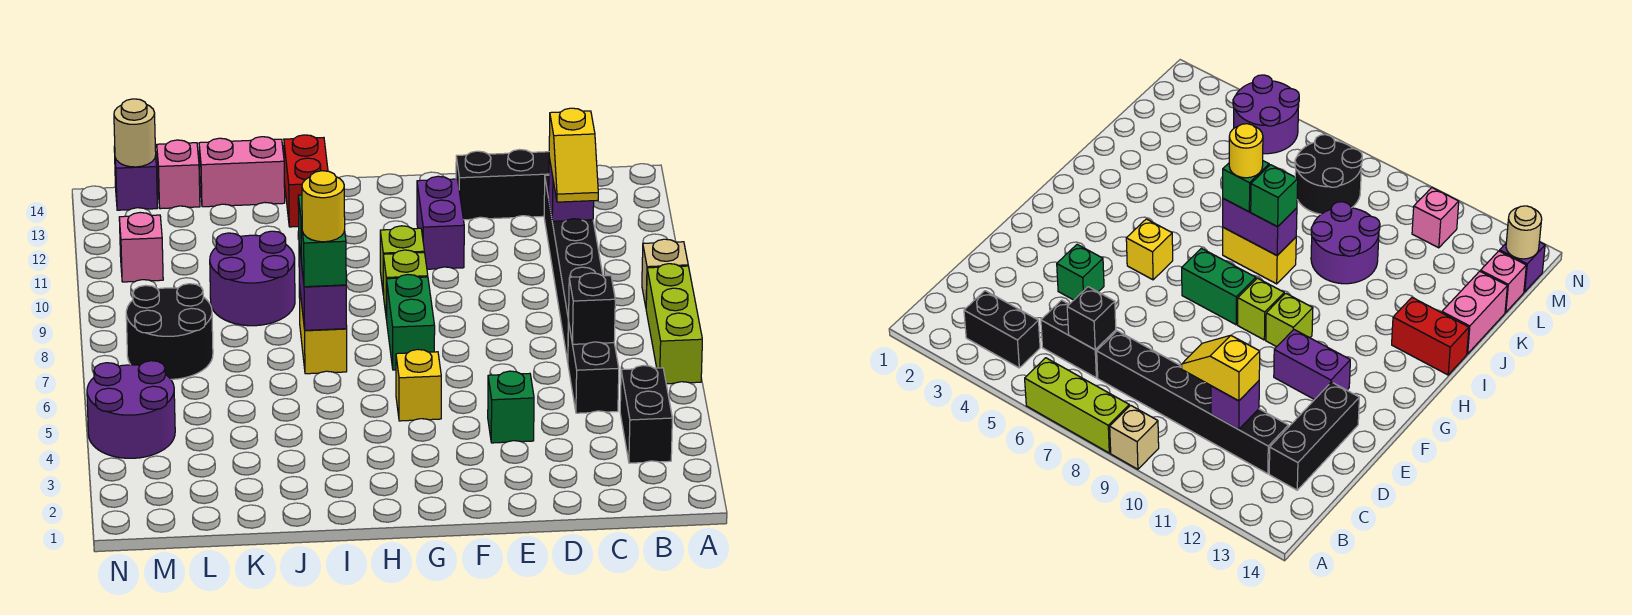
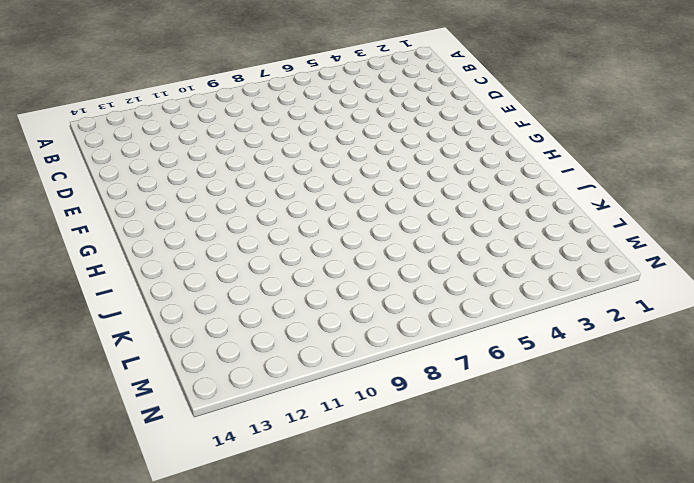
none -> lime brick A6:A8 level 1
none -> tan brick A9 level 1
none -> black brick B3:B4 level 1

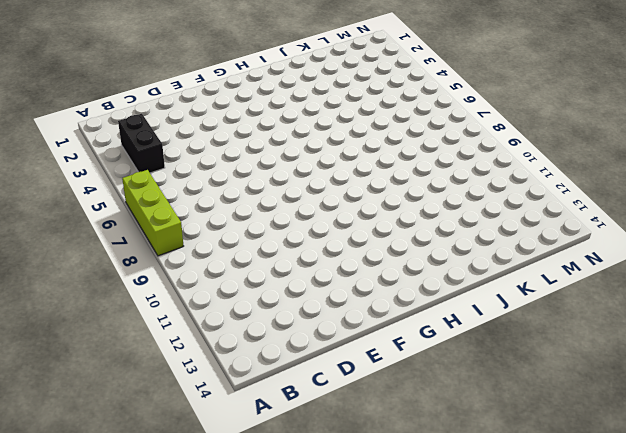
none -> tan brick A9 level 1
none -> black brick C5:C6 level 1
none -> black brick C7:C12 level 1

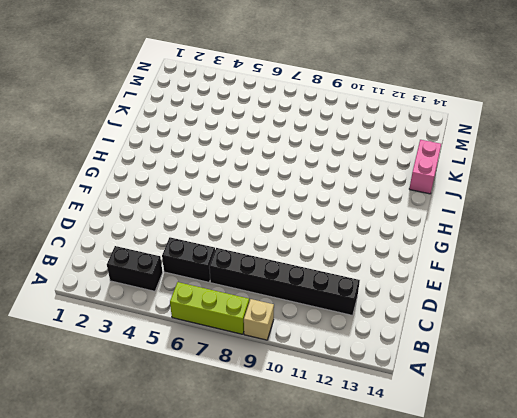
none -> black brick C13:E13 level 1
none -> green brick E4 level 1
none -> purple brick F11:F12 level 1

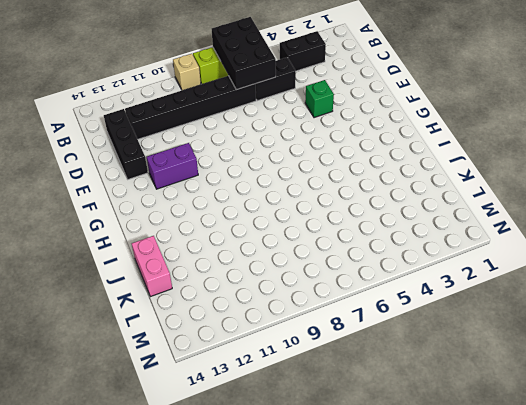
black brick A6:C7 level 2 -> black brick C6 level 2
none -> yellow brick G5 level 1
none -> green brick G7:G8 level 1
none -> lime brick G9 level 1

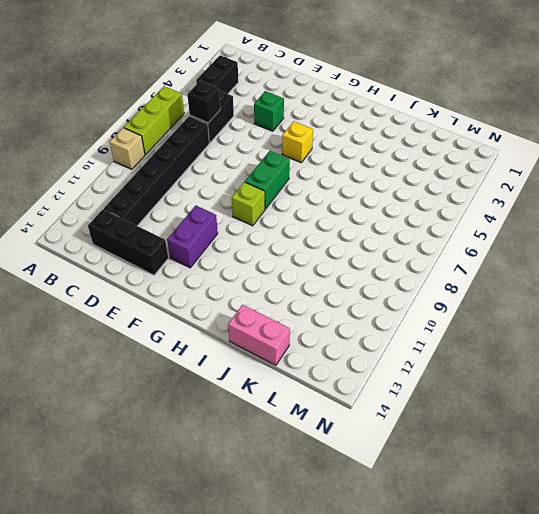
none -> lime brick G10 level 1
none -> yellow brick I7:I8 level 1
none -> red brick I13:I14 level 1

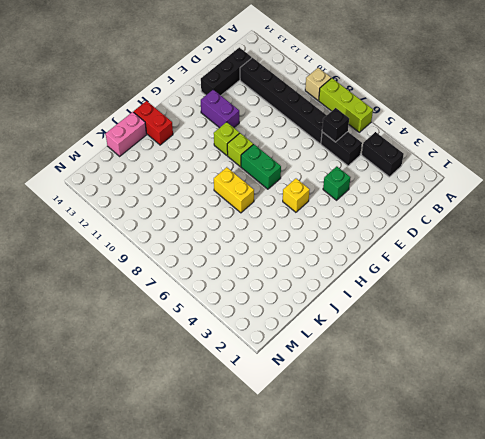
none -> purple round brick J9:K10 level 1
none -> black round brick L7:M8 level 1
none -> pink brick L14 level 1

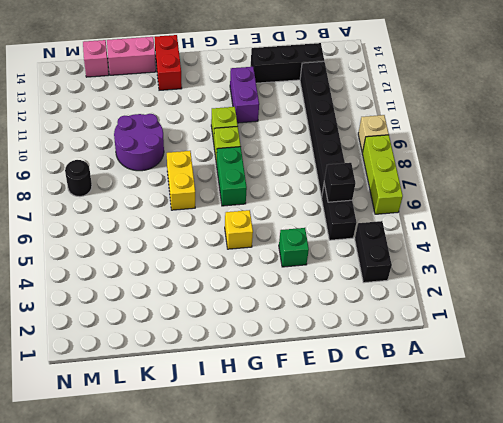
black round brick M8 level 1 -> black round brick L7:M8 level 1
none -> purple round brick M4:N5 level 1
none -> pink brick M11 level 1
none -> purple brick M14 level 1

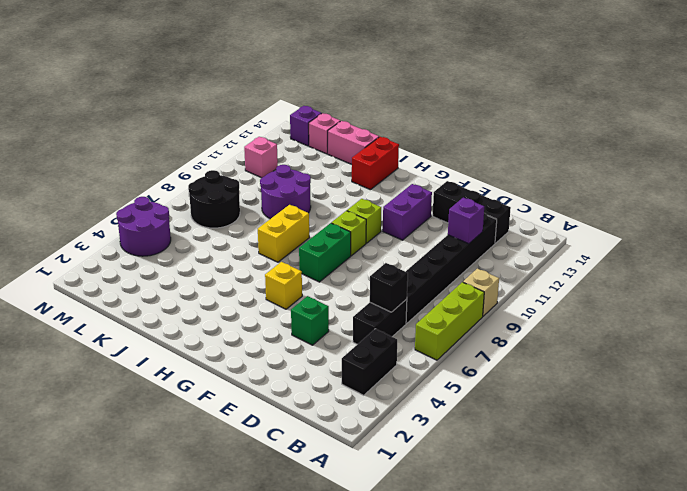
none -> purple brick I7:I8 level 2
none -> tan round brick M14 level 2
none -> yellow slope C10:C11 level 3 top 11

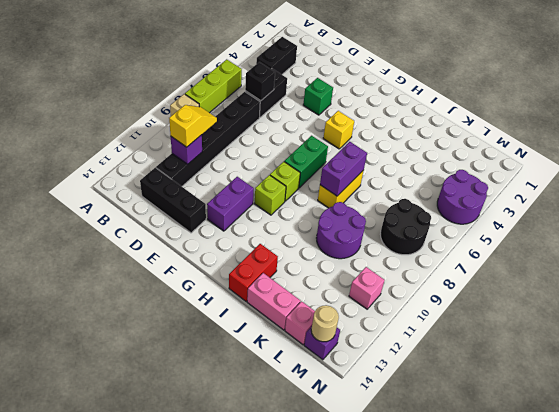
none -> green brick I7 level 3
none -> green brick I8 level 3
none -> yellow round brick I7 level 4

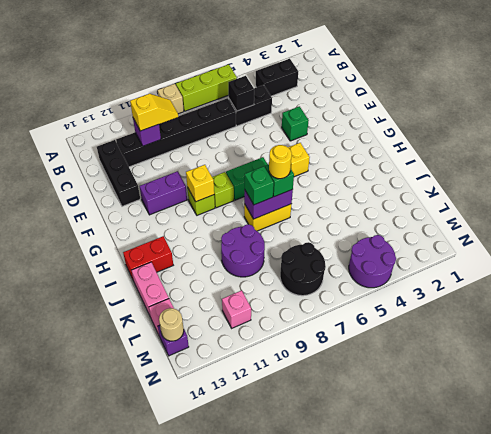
yellow brick G10 level 2 -> none

